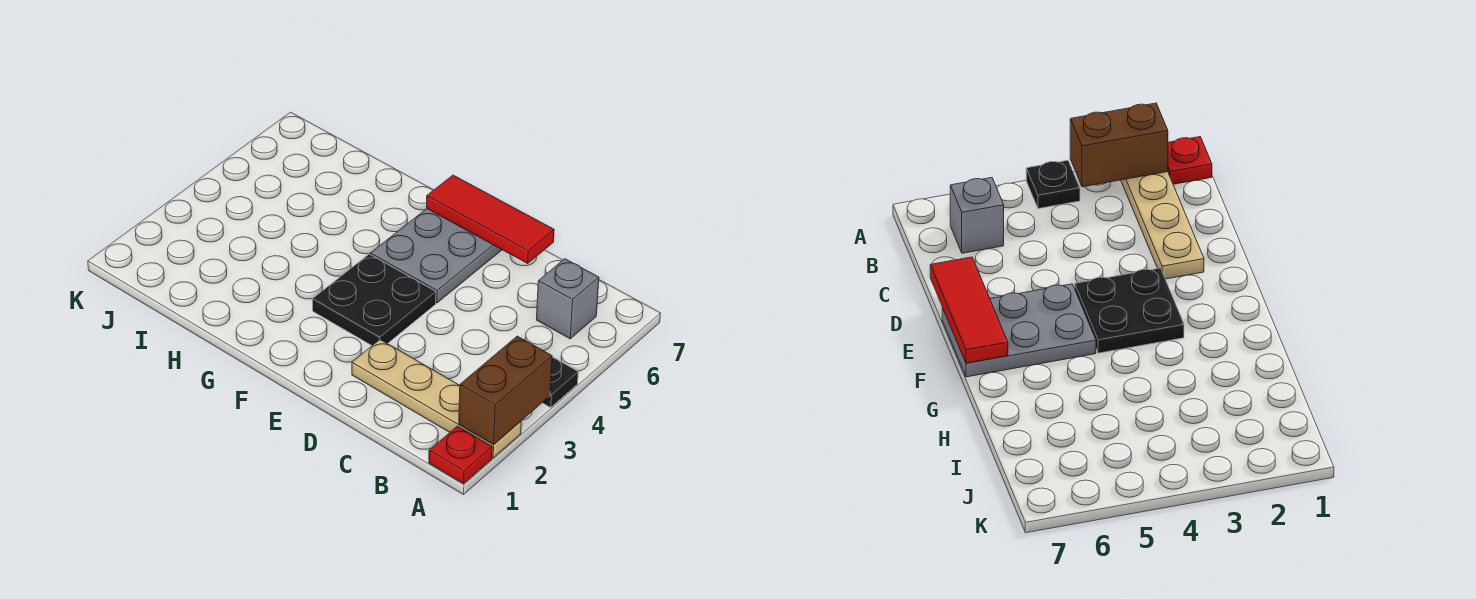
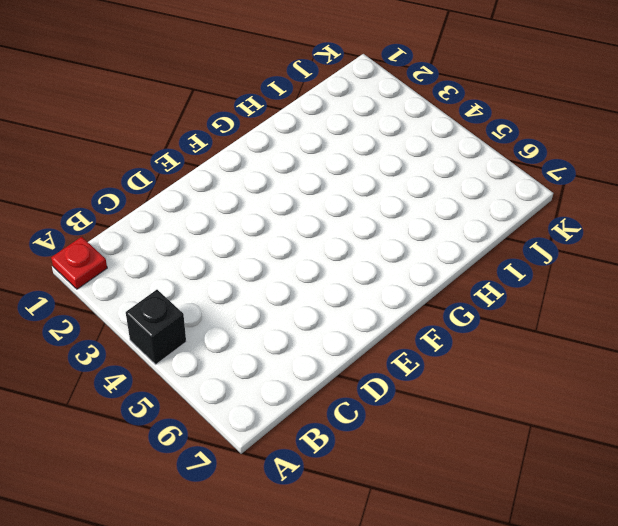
black brick A4 level 1 -> black plate A4 level 1
none -> tan plate A2:D2 level 1
none -> grey brick B6 level 1

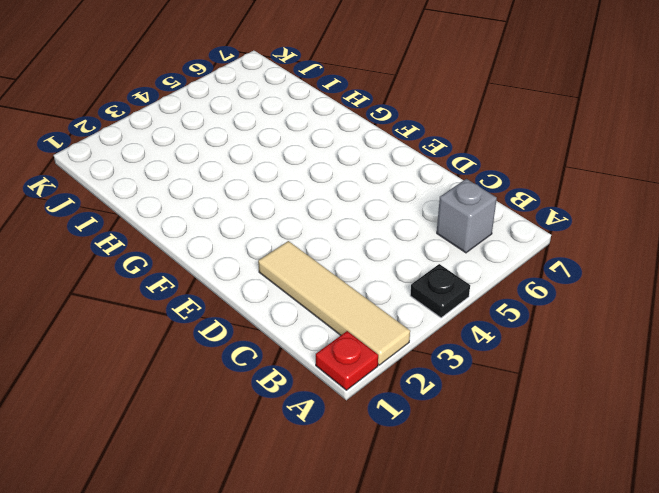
tan tile A2:D2 level 1 -> tan plate A2:D2 level 1
none -> black plate E3:F4 level 1
none -> grey plate E5:F7 level 1

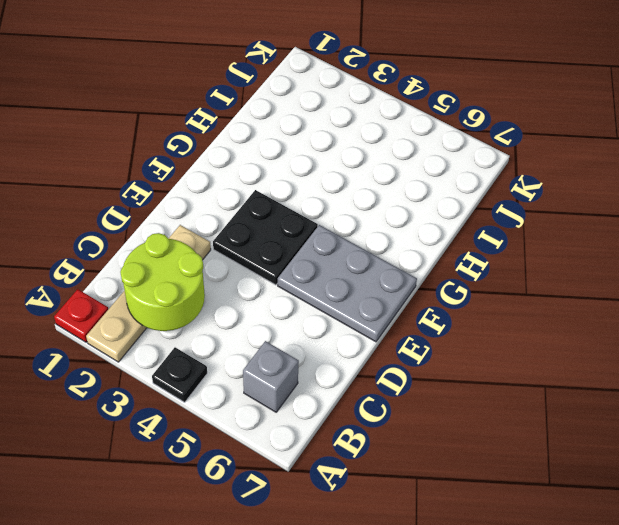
lime round brick B2:C3 level 2 -> none
none -> brown brick A2:A3 level 2
none -> red tile D7:F7 level 2

